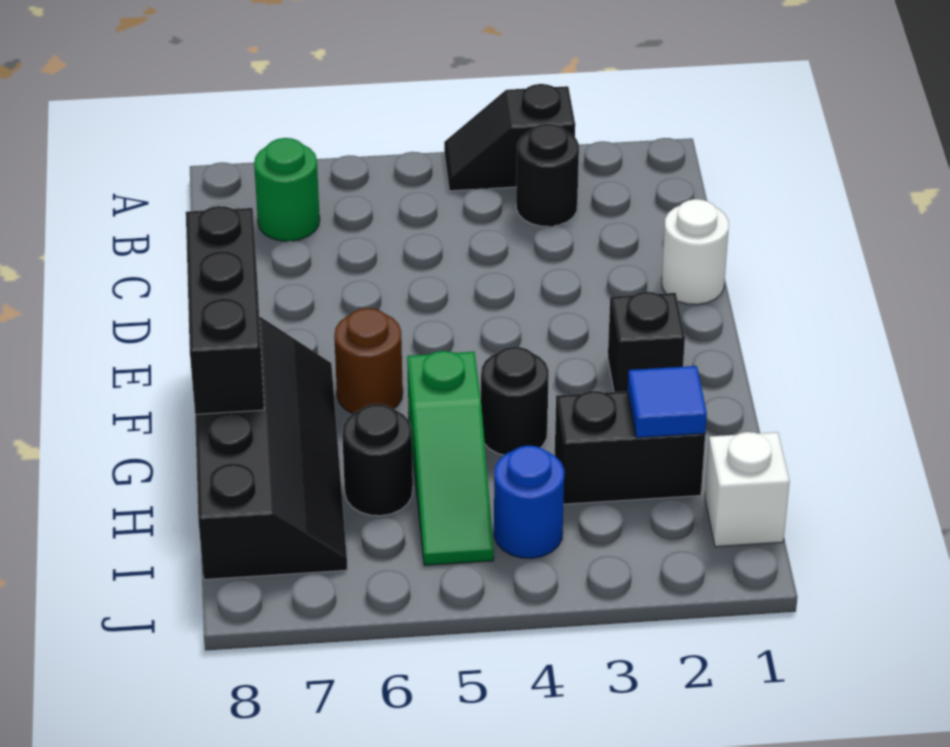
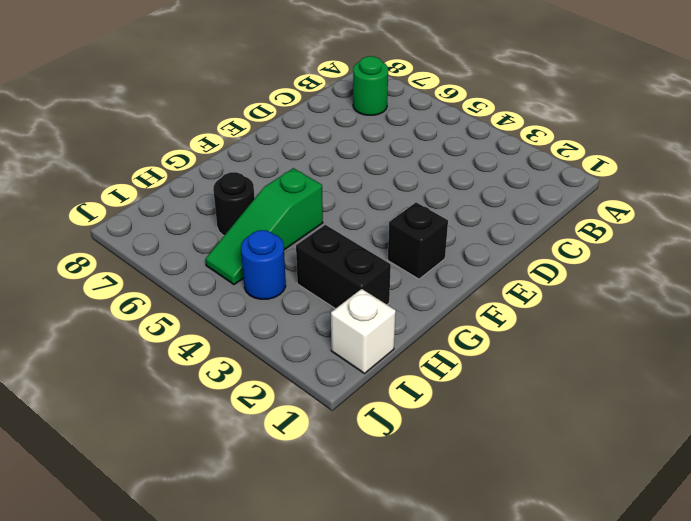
none -> black slope A3:A4 level 1 top 3
none -> black round brick B3 level 1
none -> white round brick D1 level 1

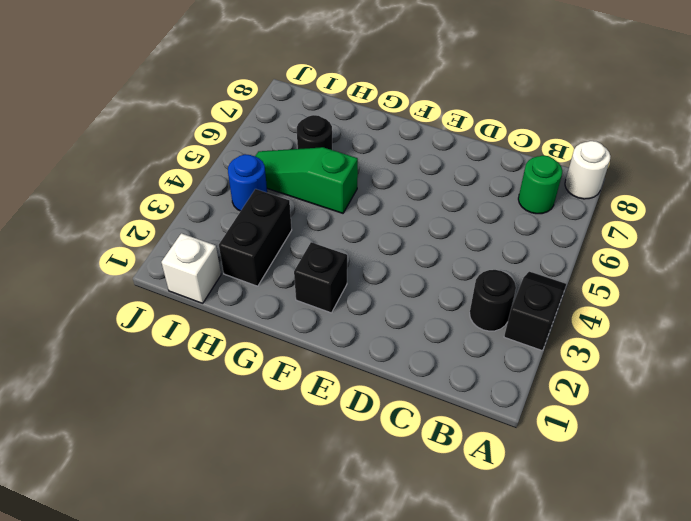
white round brick A8 level 1 -> white round brick D1 level 1
none -> brown round brick F6 level 1
none -> black slope F7:I8 level 1 top 8
none -> black round brick G4 level 1

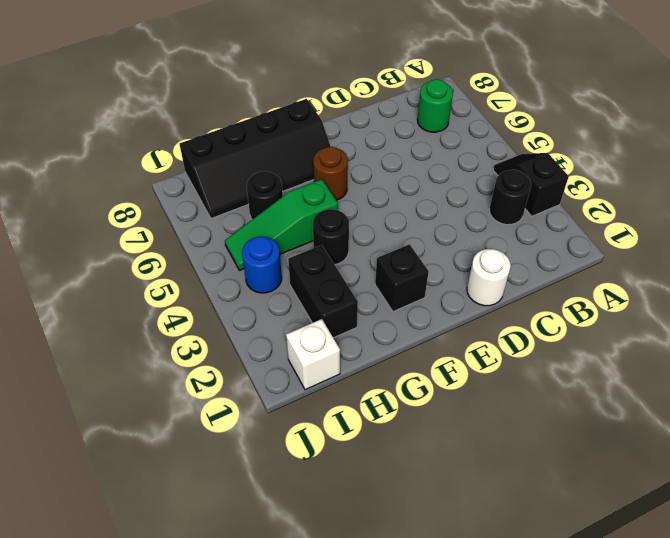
none -> black brick E8:G8 level 2
none -> blue tile H2 level 2

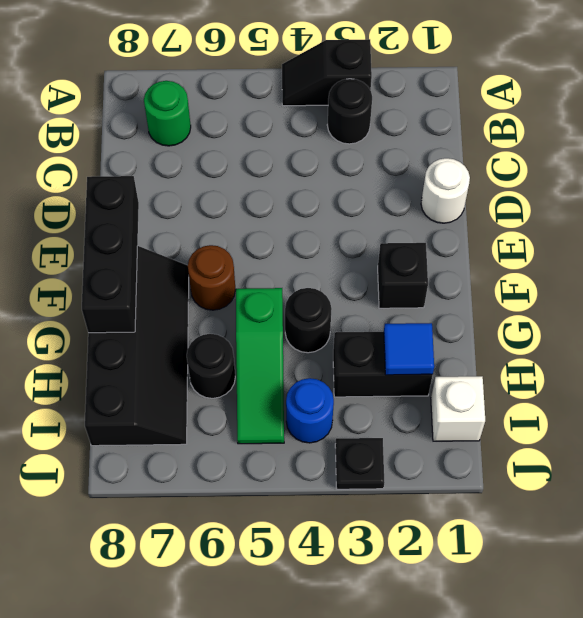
black plate J3 level 1 -> none

